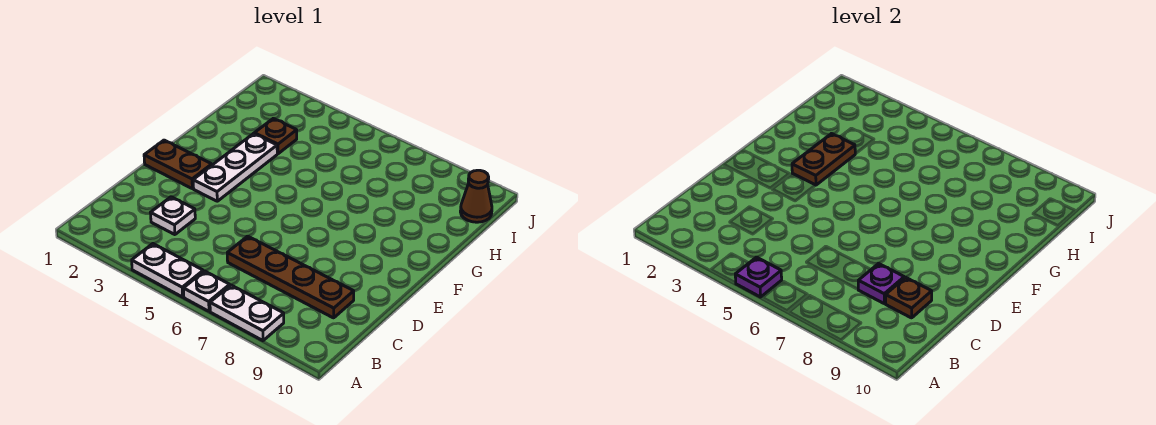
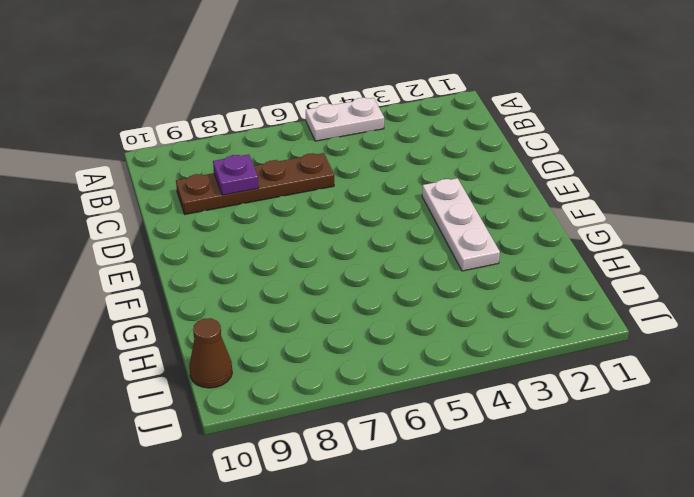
none -> white plate A6 level 1
none -> white plate A7:A8 level 1
none -> white plate C3 level 1

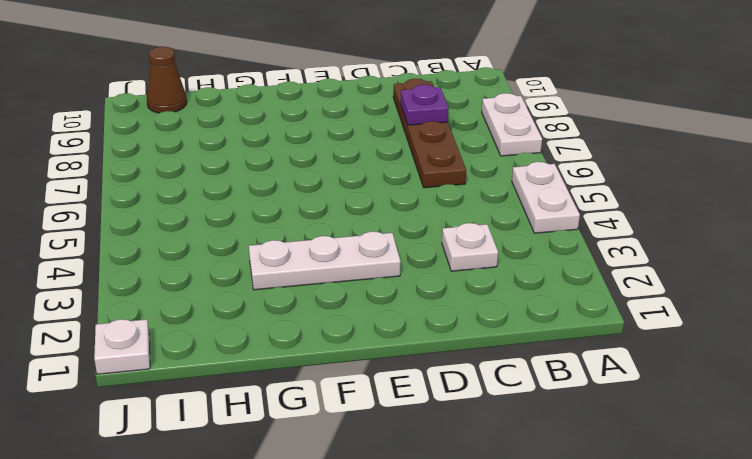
white plate J1 level 1 -> white plate A6 level 1
none -> brown plate E1:E2 level 1
none -> brown plate H3 level 1
none -> purple plate A5 level 2

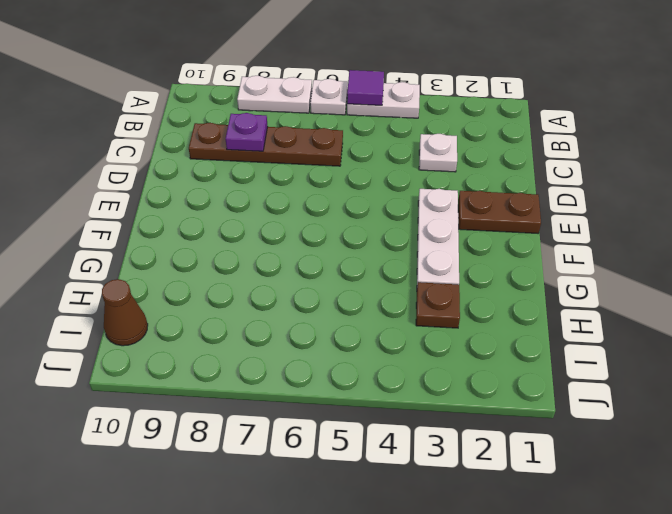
purple tile A5 level 2 -> purple plate A5 level 2
none -> brown plate C9 level 2
none -> brown plate F3:G3 level 2

